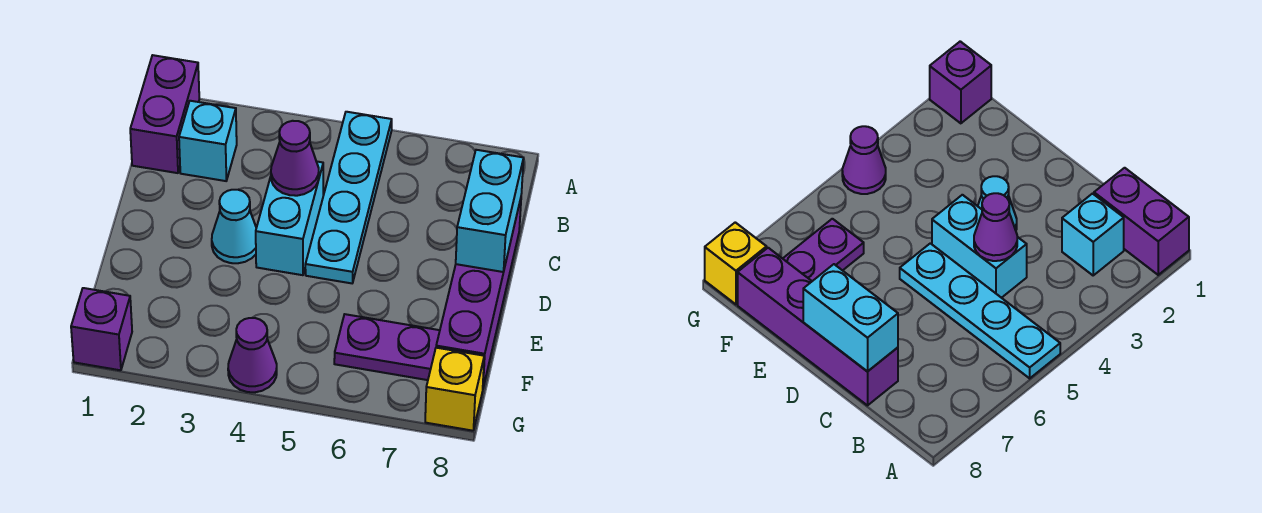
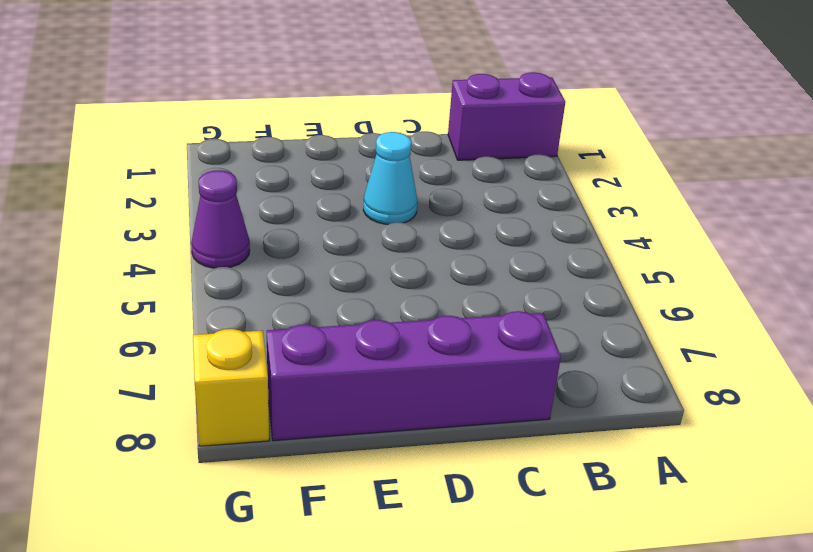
none -> cyan plate A5:D5 level 1
none -> cyan brick B2 level 1
none -> cyan brick C4:D4 level 1

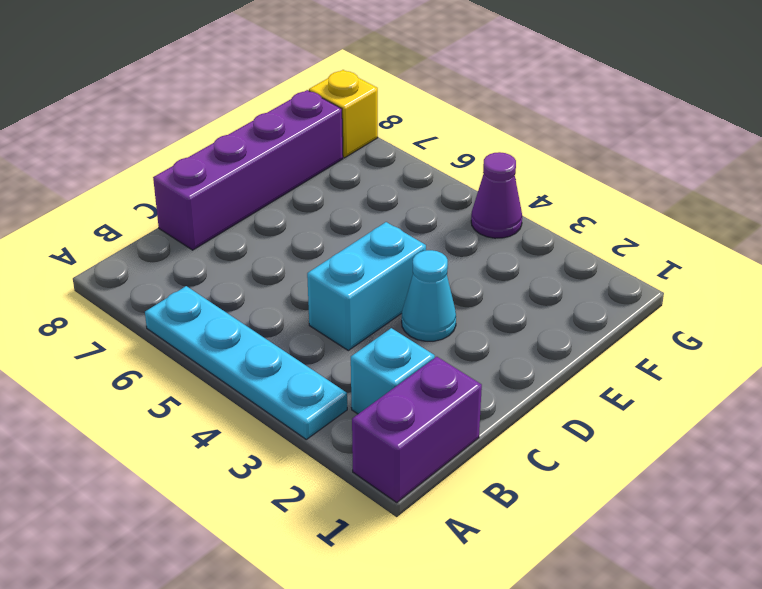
cyan plate A3:A6 level 1 -> cyan plate A5:D5 level 1
none -> purple plate F6:F7 level 1
none -> purple brick G1 level 1
none -> purple cone C4 level 2

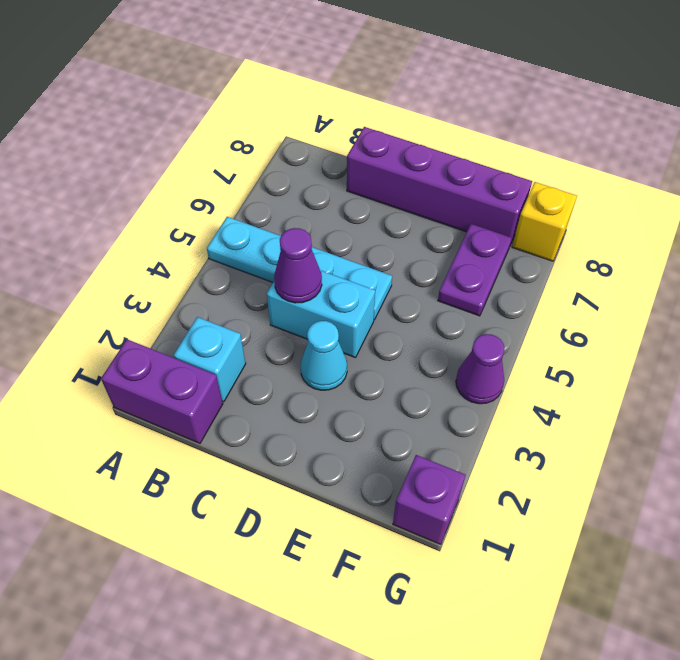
none -> cyan brick C8:D8 level 2

